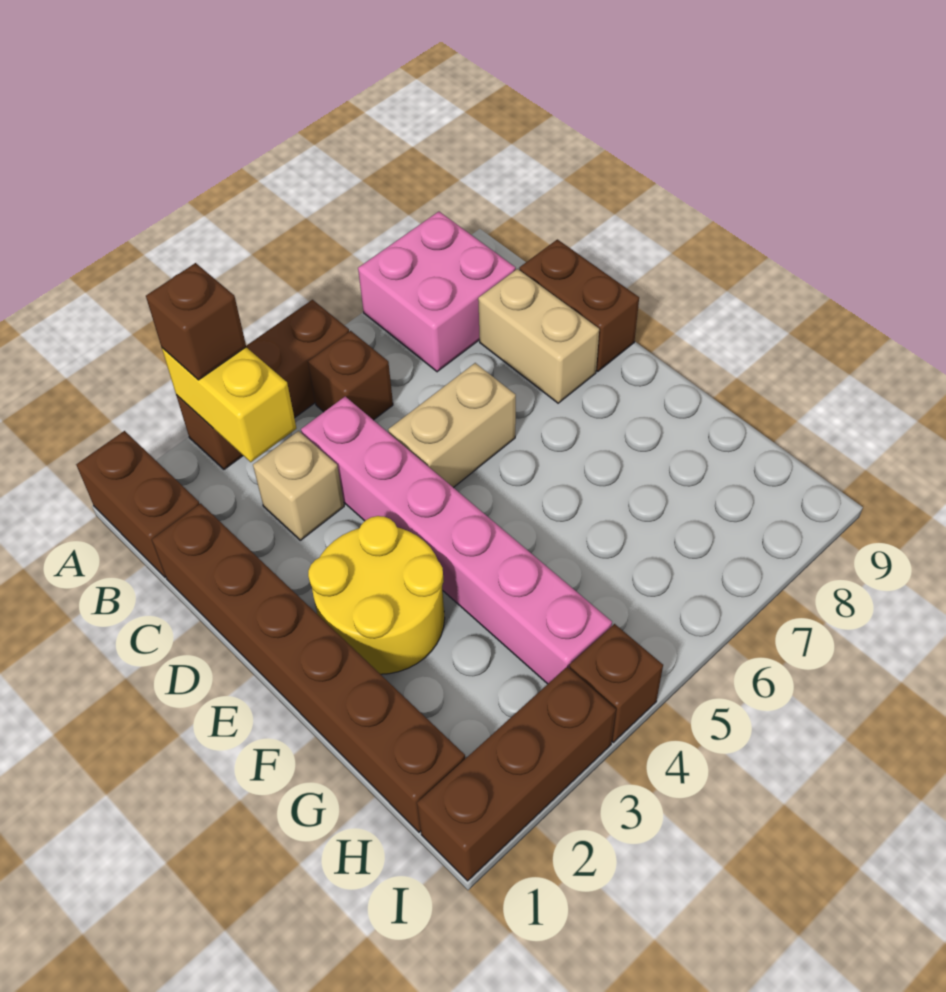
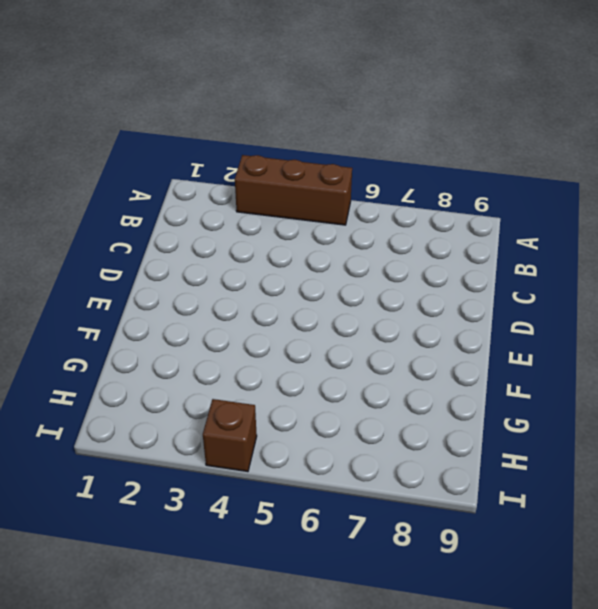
none -> brown brick A1:B1 level 1
none -> pink brick A7:B8 level 1
none -> brown brick B5 level 1

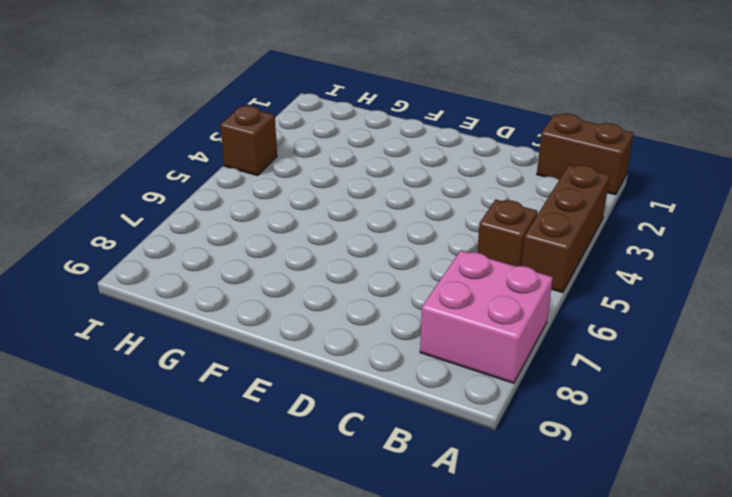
none -> brown brick C1:H1 level 1
none -> tan brick C3 level 1
none -> pink brick C4:H4 level 1

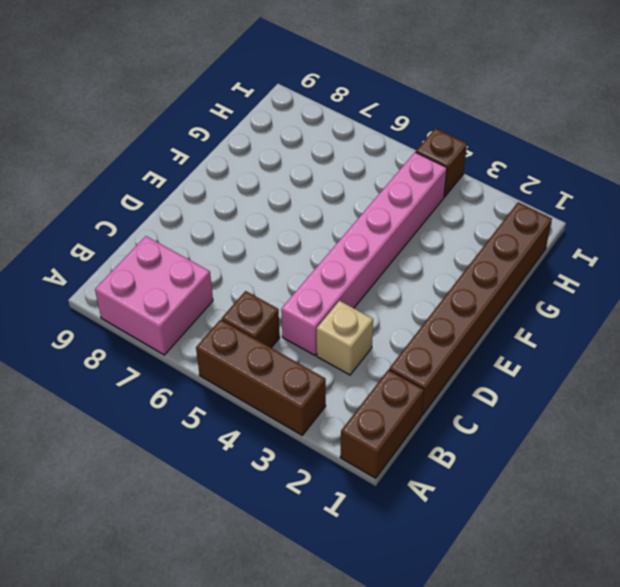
none -> tan brick C8:D8 level 1
none -> brown brick C9:D9 level 1
none -> tan brick D5:D6 level 1

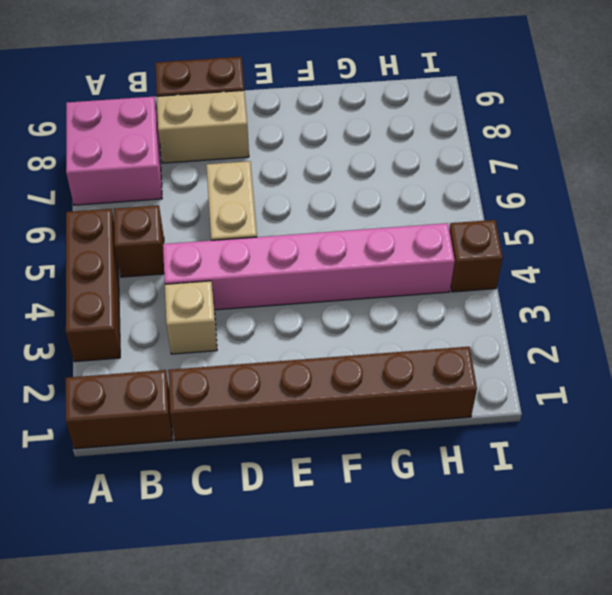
none -> yellow round brick E2:F3 level 1
none -> brown brick I1:I3 level 1
none -> yellow brick A3:B3 level 2

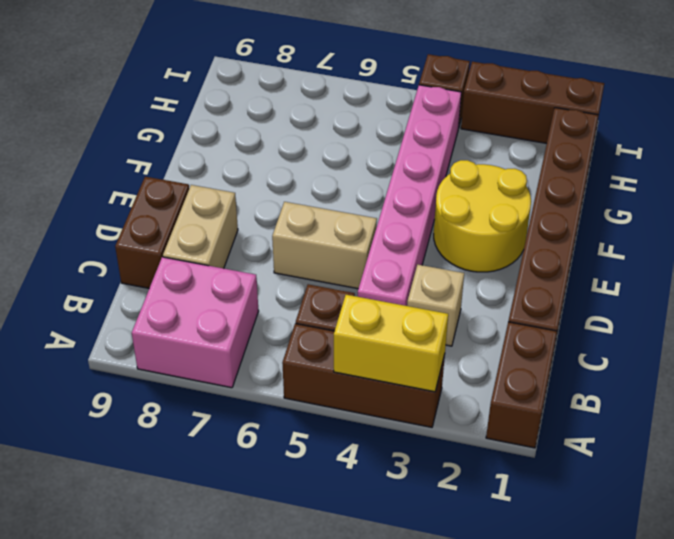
yellow brick A3:A4 level 2 -> yellow brick A3:B3 level 2
none -> brown brick A3 level 3

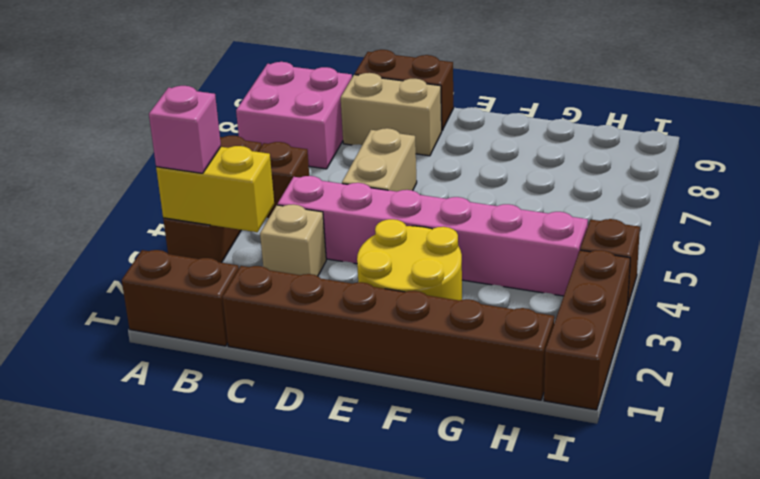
pink brick A3 level 3 -> brown brick A3 level 3

